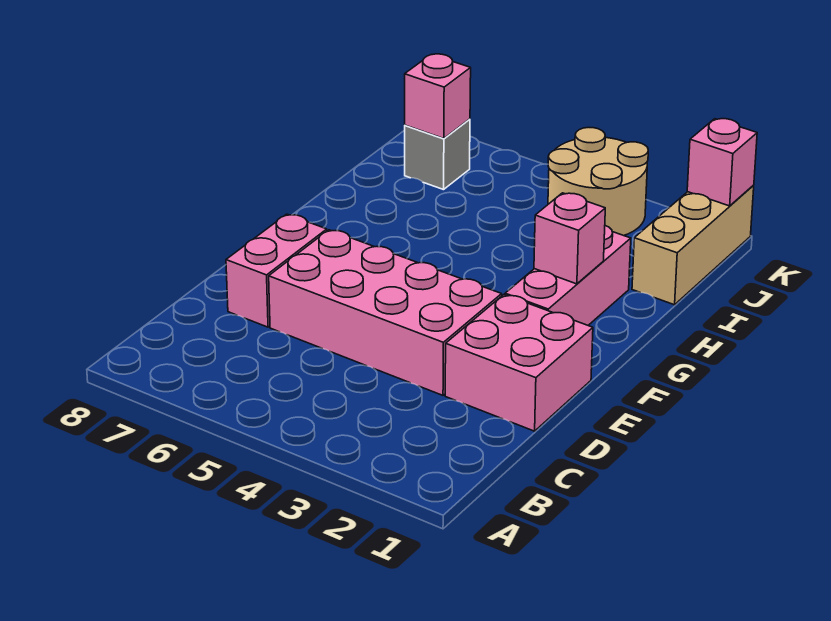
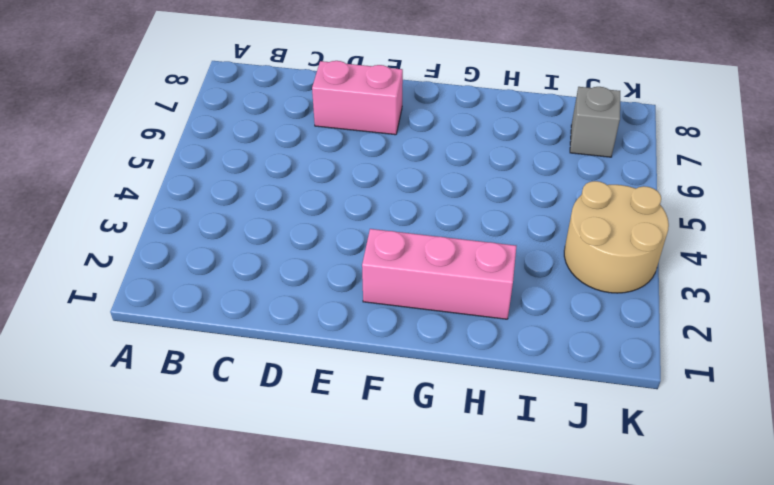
none -> pink brick D1:E2 level 1
none -> pink brick D3:E6 level 1

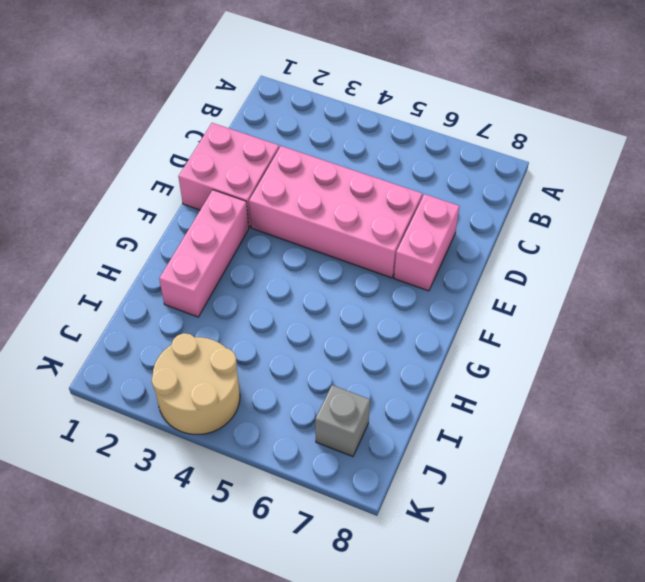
none -> tan brick I1:K1 level 1
none -> pink brick G2 level 2

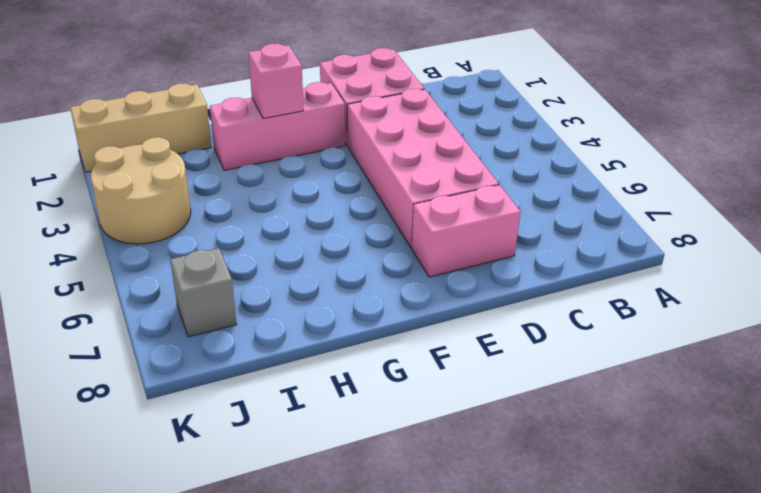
none -> pink brick J7 level 2
none -> pink brick K1 level 2

